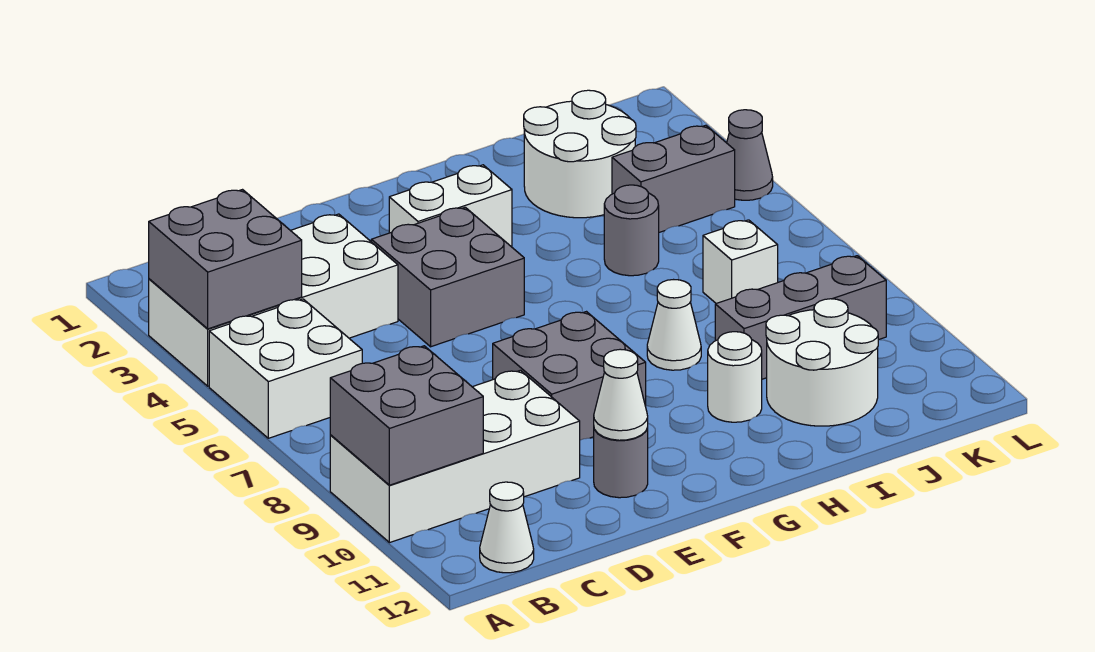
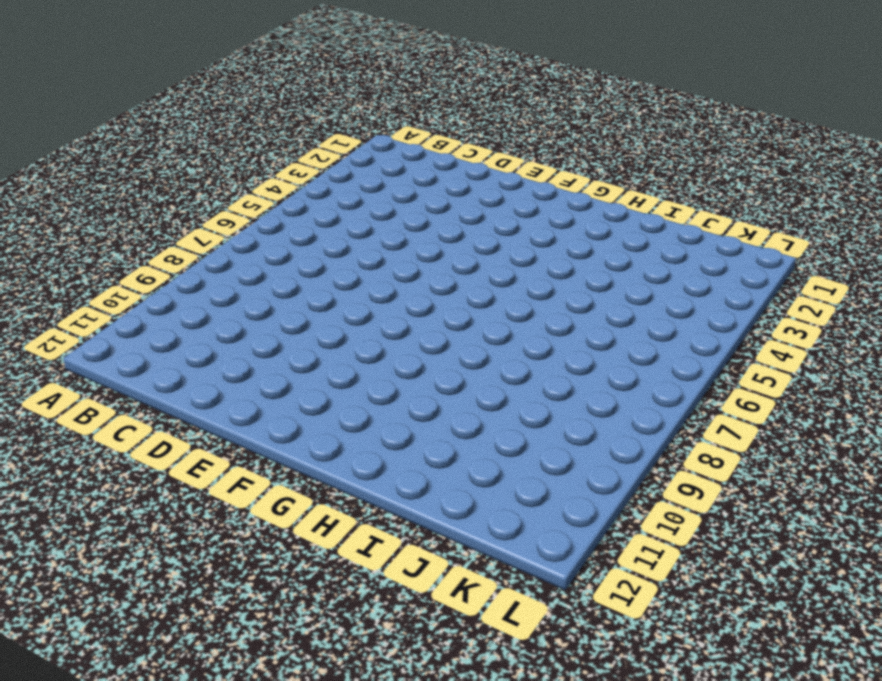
none -> white brick A3:D4 level 1
none -> white brick A5:B6 level 1
none -> white brick A9:D10 level 1

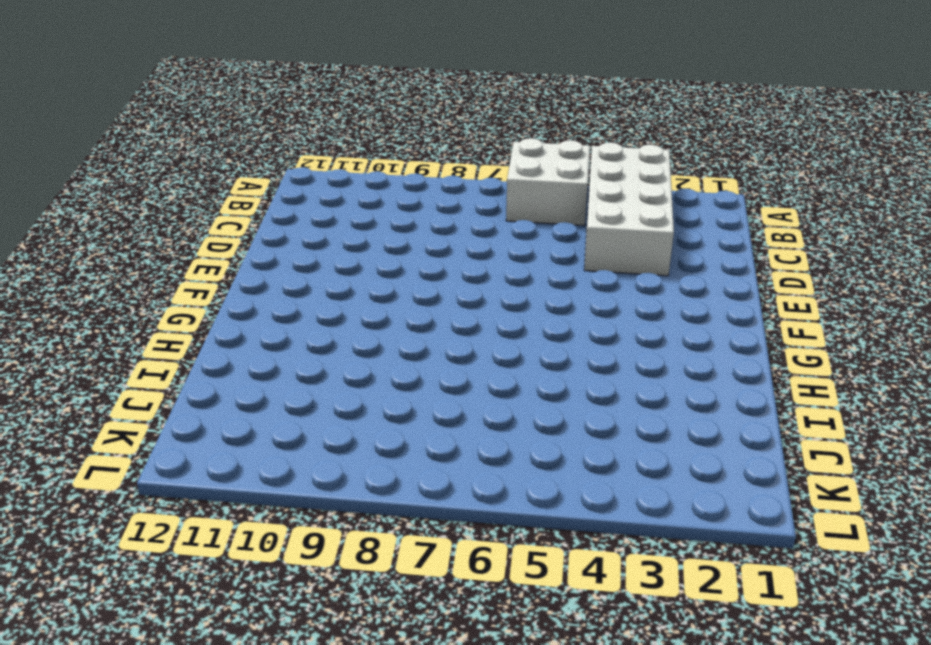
none -> white brick A9:D10 level 1
none -> white cone B12 level 1
none -> grey brick E4:F5 level 1

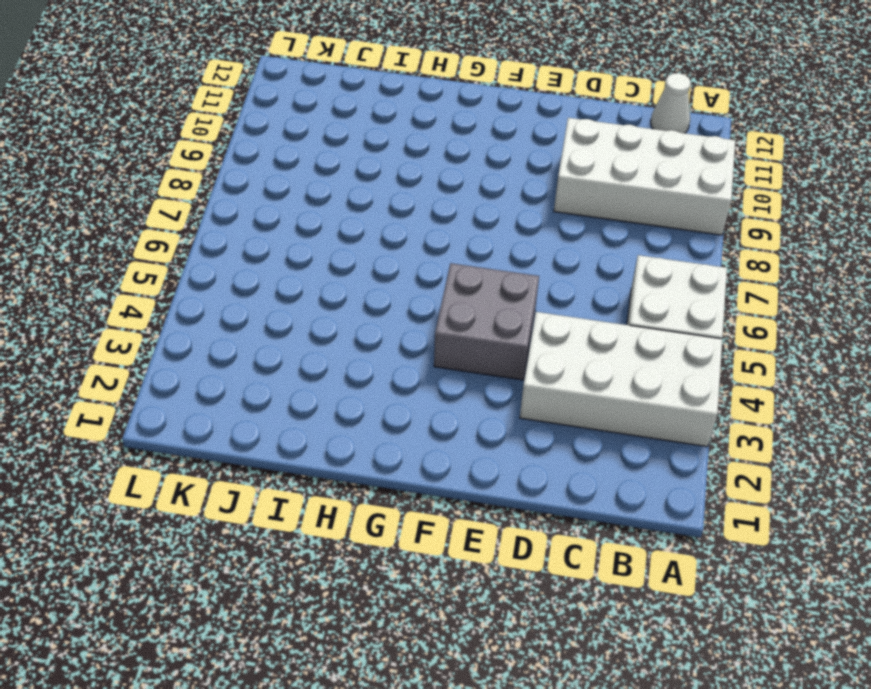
none -> grey brick E8:F9 level 1
none -> grey round brick E11 level 1
none -> white brick F3:G3 level 1

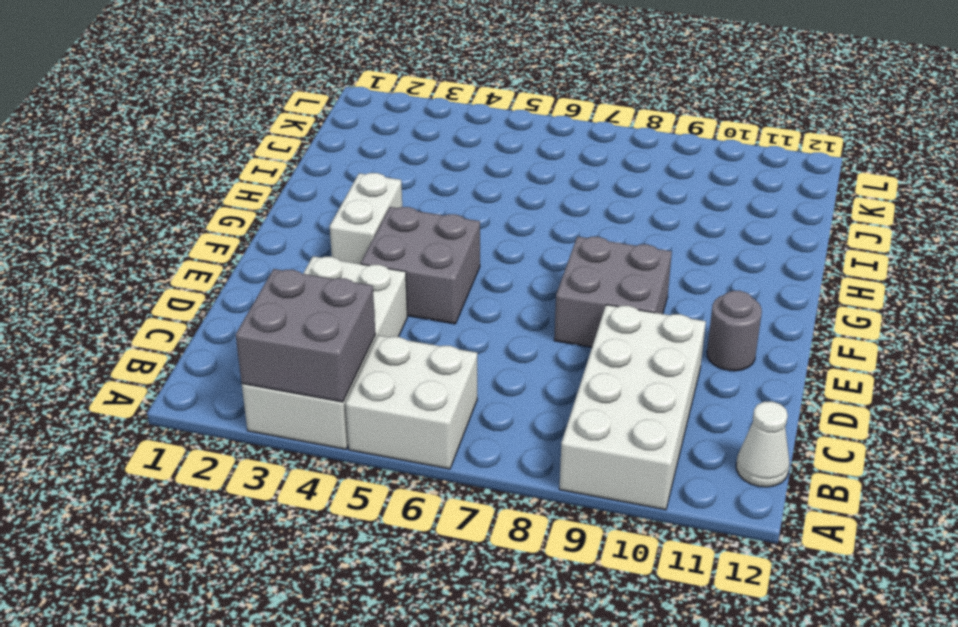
none -> white cone H8 level 1
none -> white round brick H10 level 1
none -> white round brick I2:J3 level 1

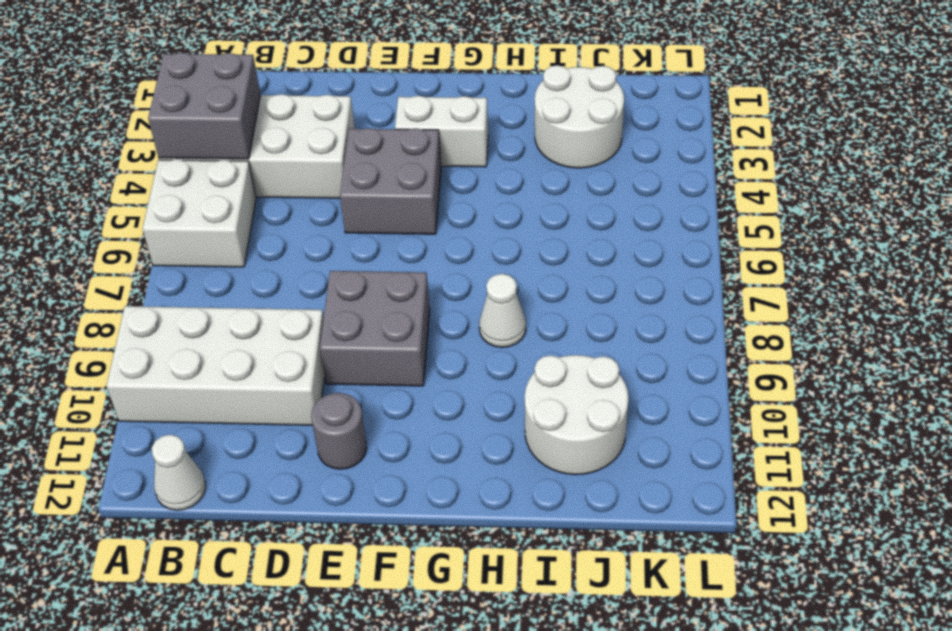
none -> white round brick H10 level 1
none -> grey round brick I5 level 1
none -> grey brick I9:K9 level 1

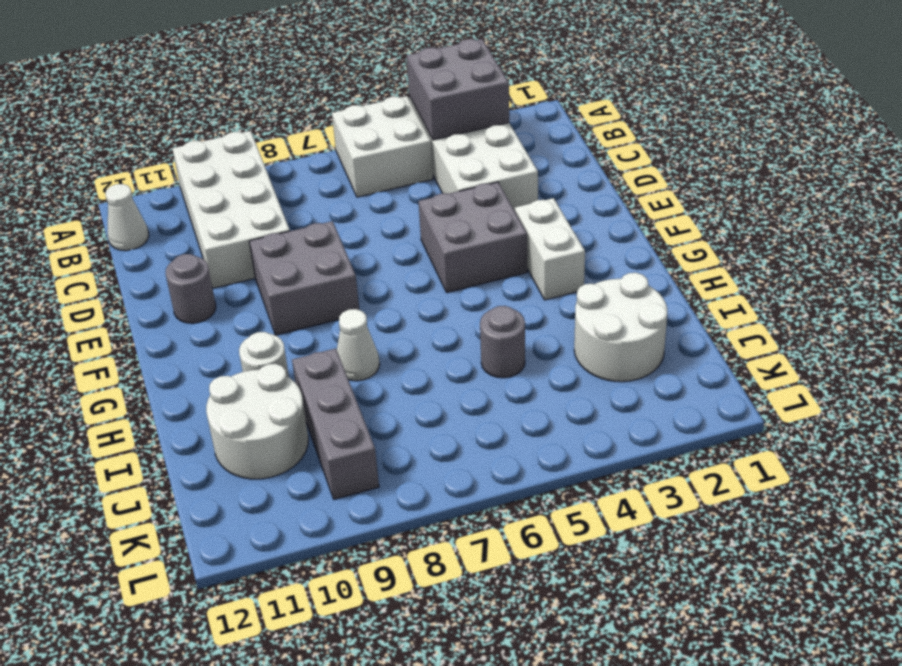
none -> grey brick J4:K4 level 1
none -> white brick J7 level 1
none -> grey cone L4 level 1

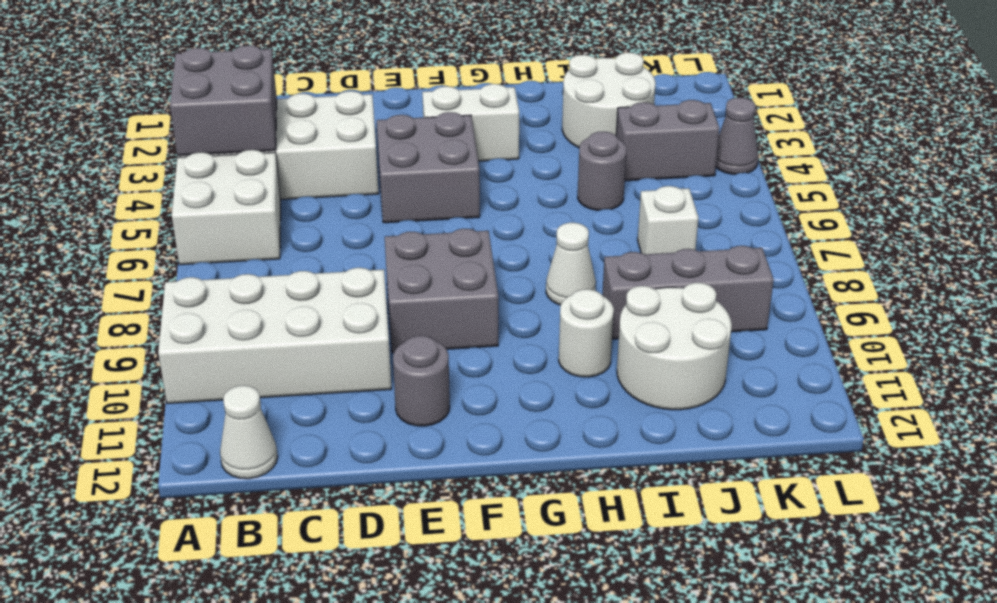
none -> grey brick A9:B10 level 2
none -> white cone E11 level 2

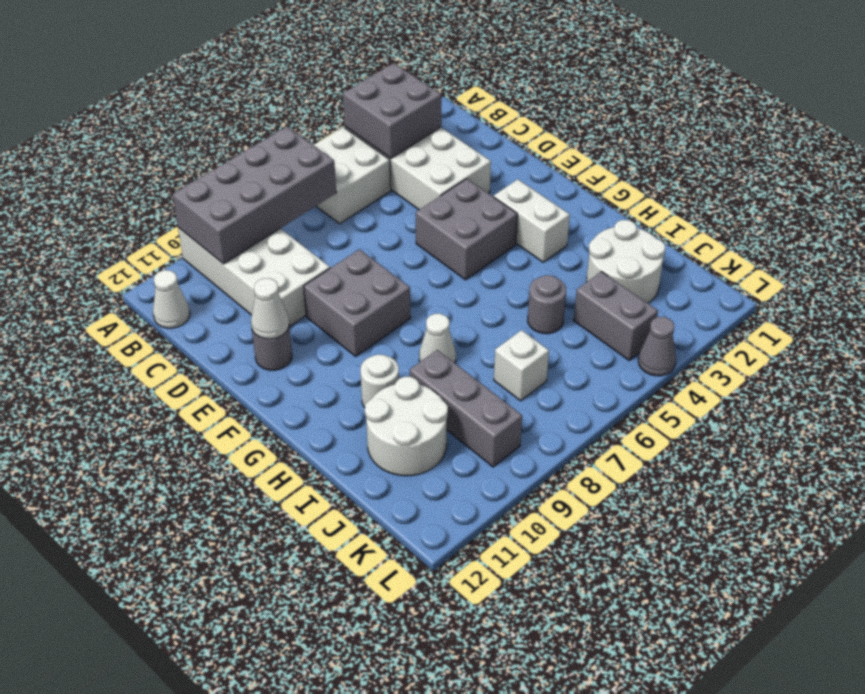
grey brick A7:B10 level 2 -> grey brick A9:B10 level 2

